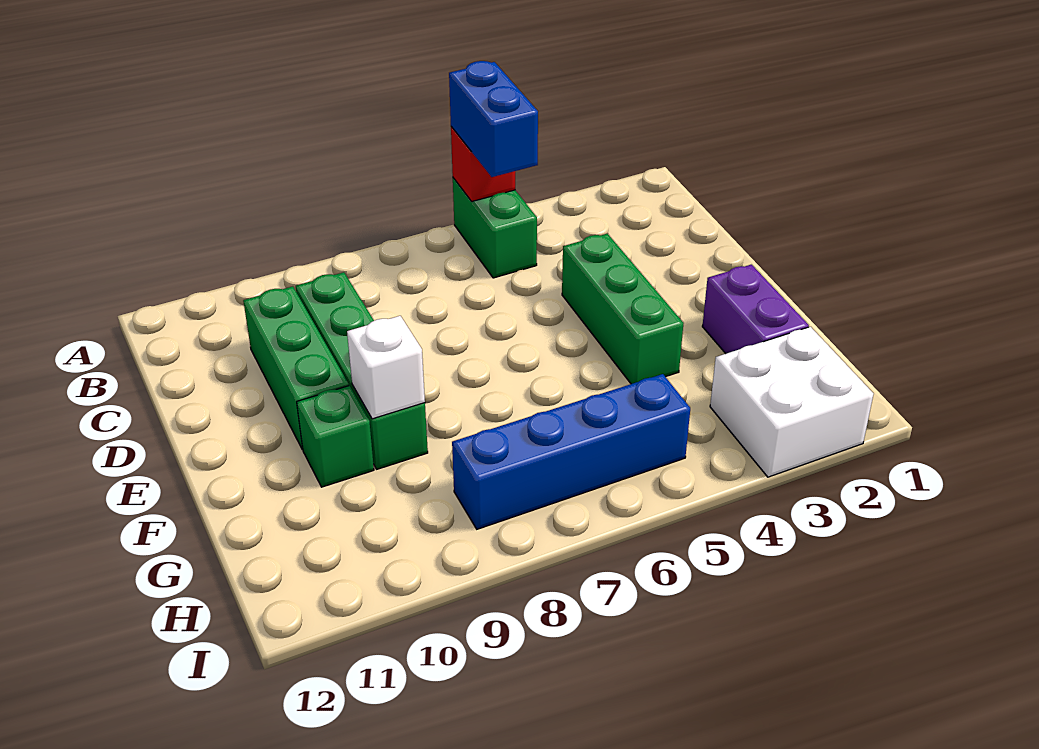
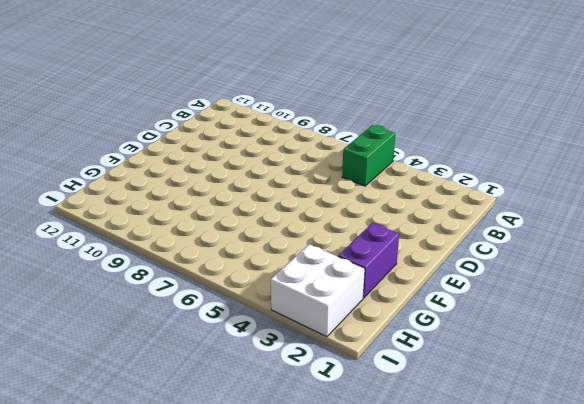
none -> green brick C9:F9 level 1
none -> green brick C10:E10 level 1

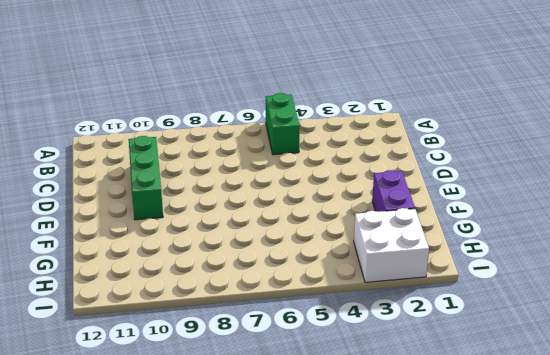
none -> green brick C9:F9 level 1
none -> green brick D4:F4 level 1

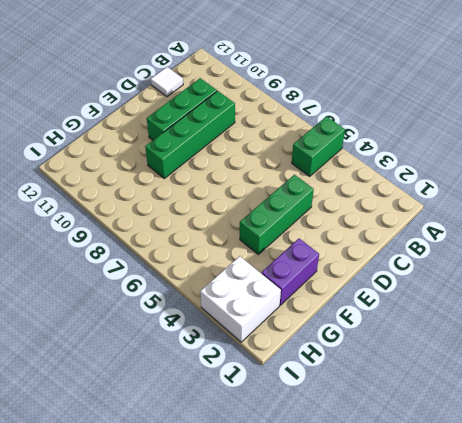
white tile C12 level 1 -> none
none -> green brick F10 level 1
none -> blue brick H5:H8 level 1

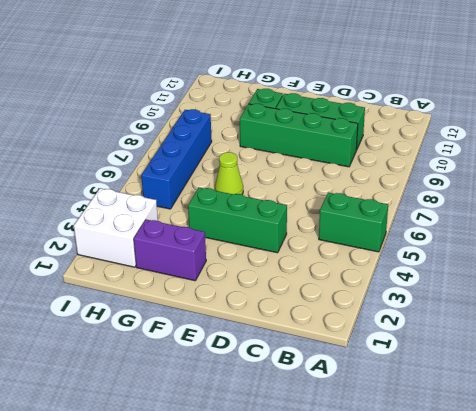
lime cone F6 level 1 -> none
none -> red brick A5 level 2
none -> white brick F9 level 2

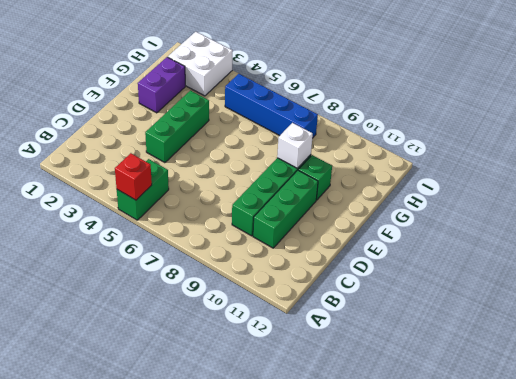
none -> blue brick A5:B5 level 3

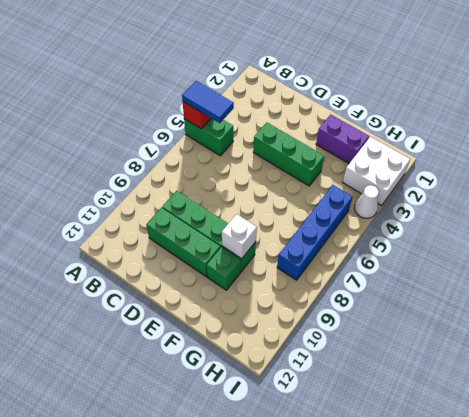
blue tile A5:B5 level 3 -> blue brick A5:B5 level 3
white cone I4 level 1 -> none

